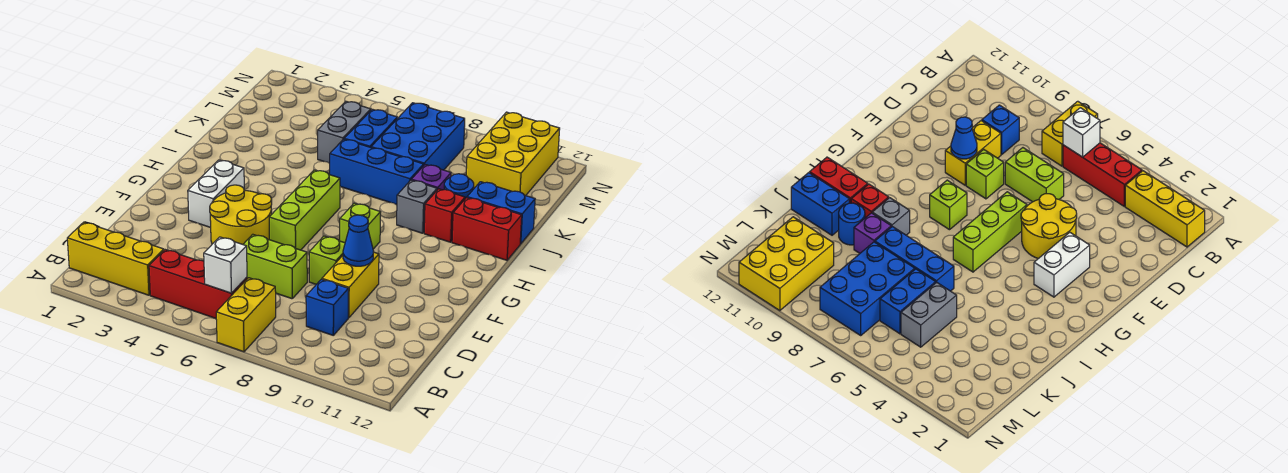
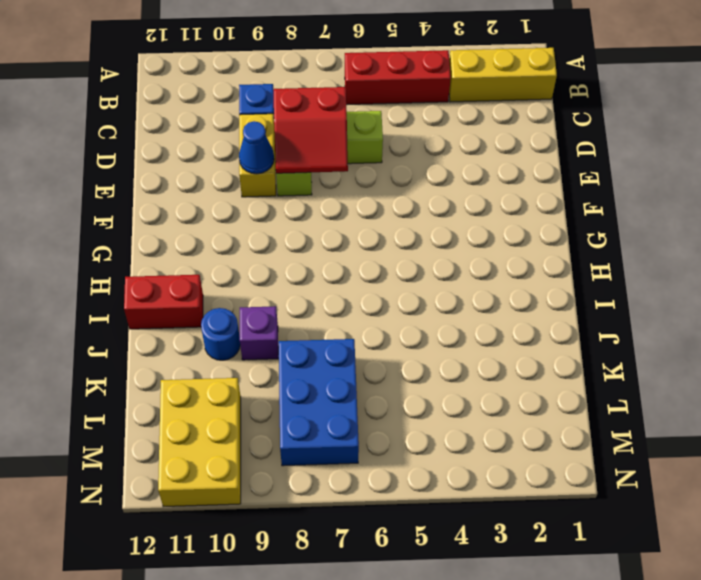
red slope D7:E8 level 2 top D -> none
none -> yellow brick A7:B7 level 1
none -> yellow round brick E4:F5 level 1
none -> white brick F3:G3 level 1

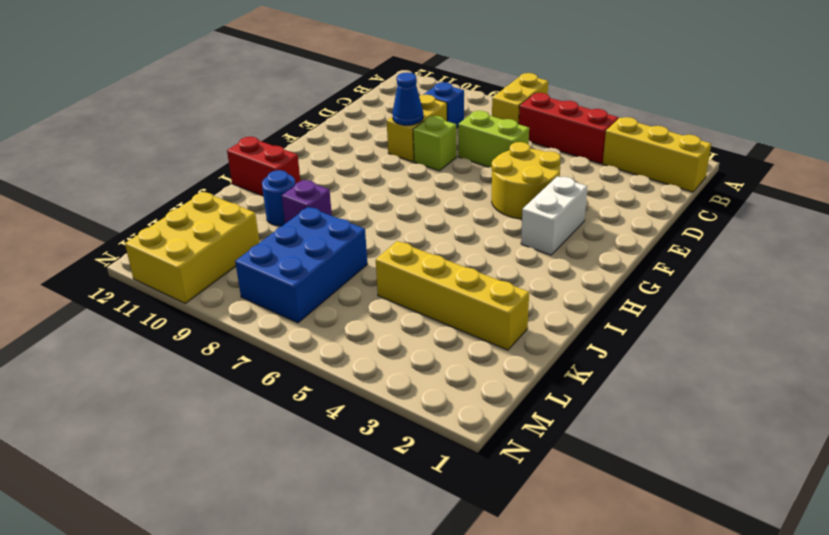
yellow brick K2:K5 level 1 -> grey brick K5:L5 level 1
none -> lime brick F6:H6 level 1
none -> lime brick G8 level 1
none -> grey brick I9 level 1

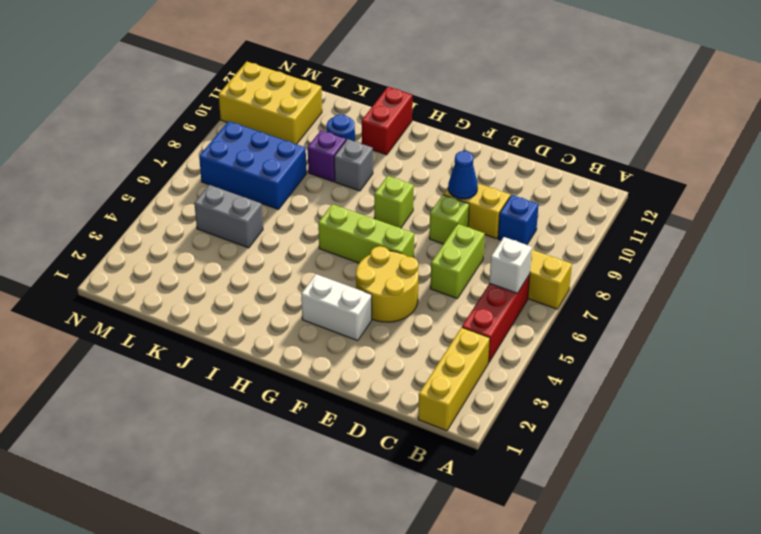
none -> red brick I10 level 1
none -> blue brick J6:J8 level 1
none -> blue brick J11:J12 level 1

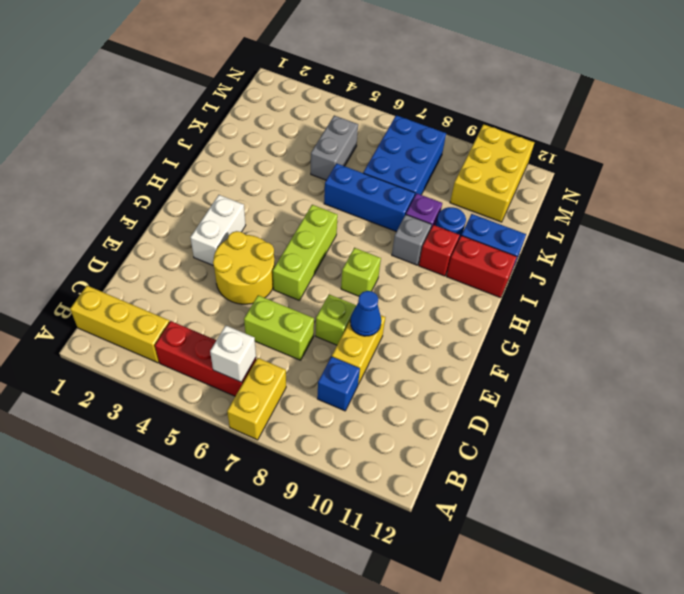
none -> blue brick K6:L6 level 1

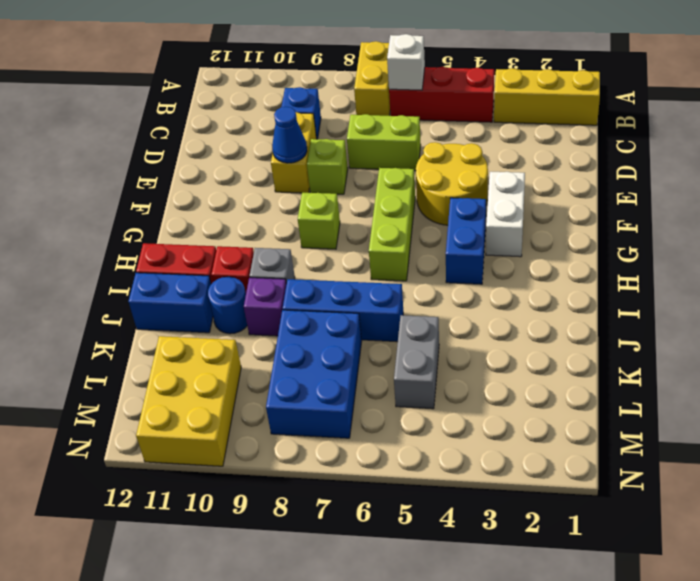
blue brick G4:H4 level 1 -> blue brick K6:L6 level 1

